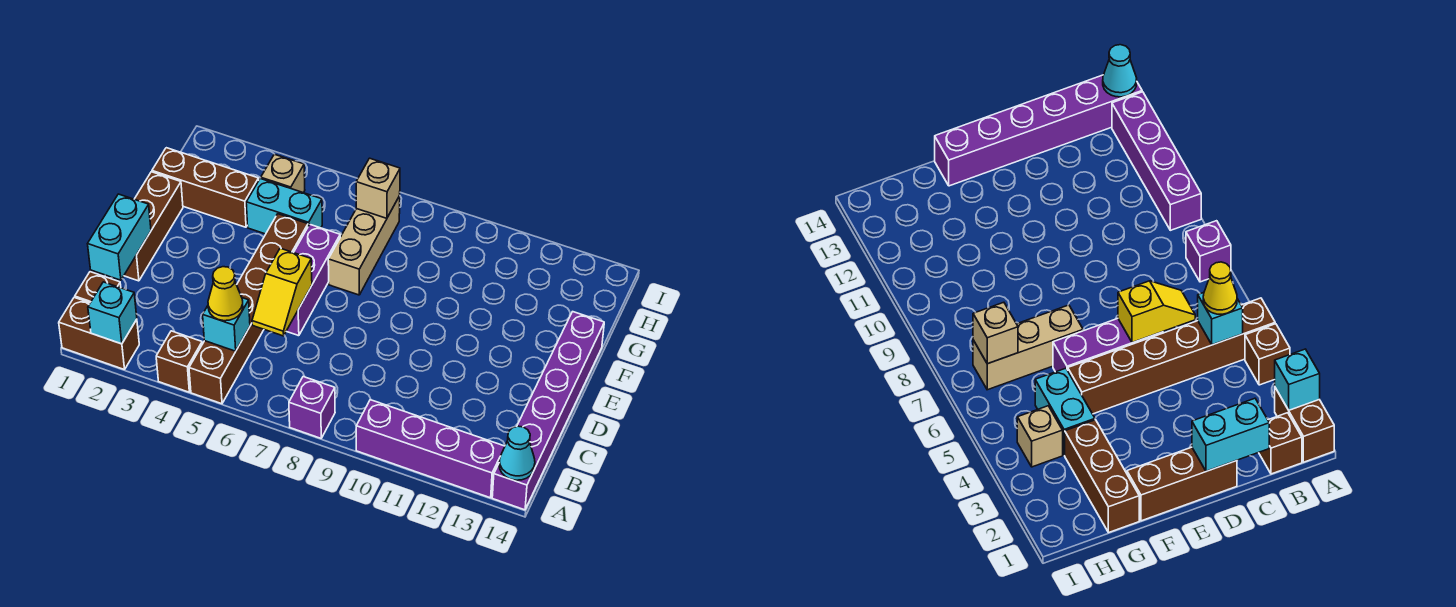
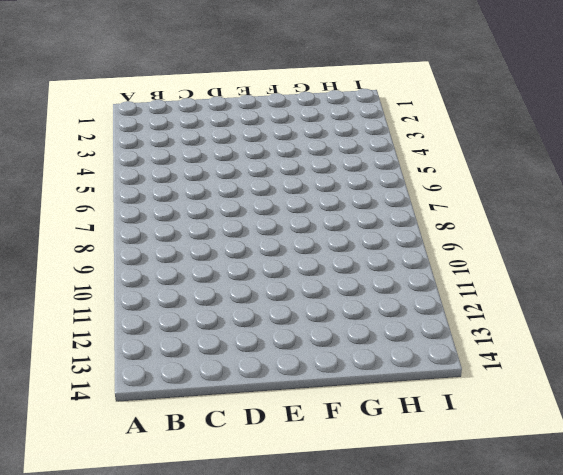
none -> brown brick A1:A2 level 1
none -> brown brick A4 level 1
none -> brown brick A5:F5 level 1

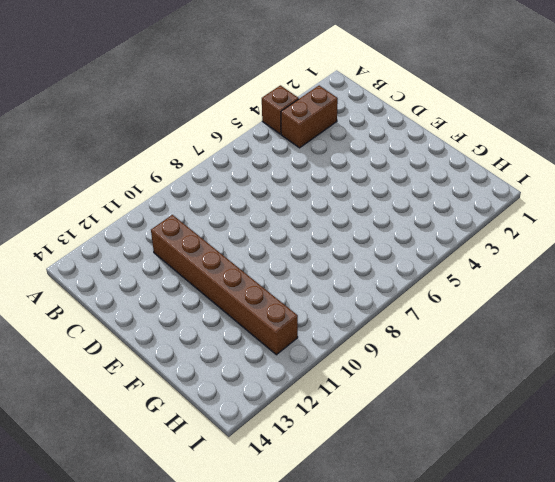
brown brick B3:B4 level 1 -> brown brick A1:A2 level 1
brown brick C11:H11 level 1 -> brown brick A5:F5 level 1
none -> purple brick A8 level 1
none -> purple brick A10:A13 level 1
none -> purple brick A14:F14 level 1

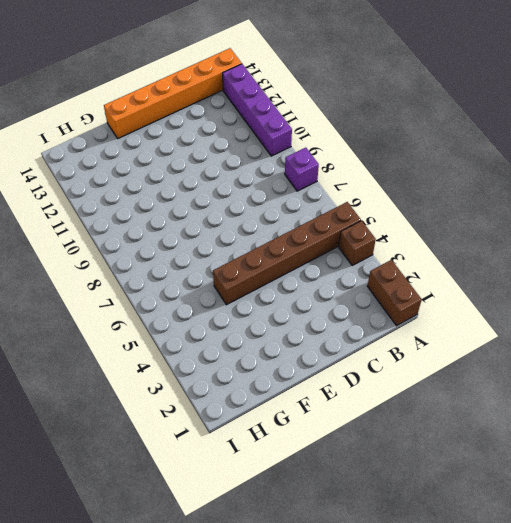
orange brick A14:F14 level 1 -> purple brick A14:F14 level 1
none -> brown brick B1 level 1
none -> brown brick D1:F1 level 1
none -> purple brick D6:F6 level 1

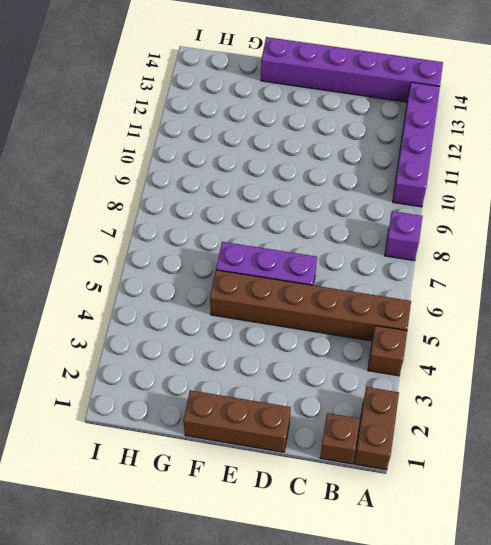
none -> tan brick F7:H7 level 1
none -> brown brick G1:G3 level 1
none -> cyan brick G4:G5 level 1

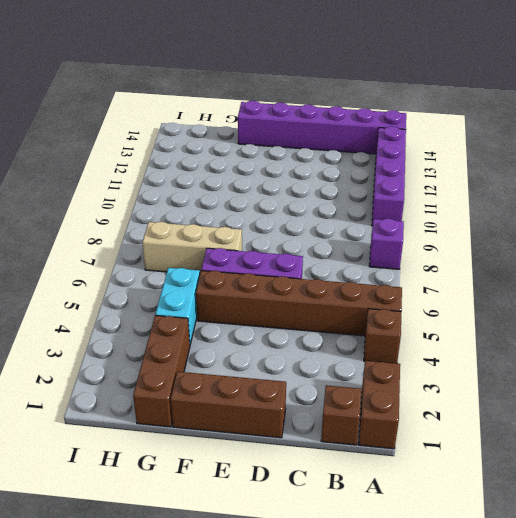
none -> tan brick H4 level 1
none -> cyan brick A2 level 2
none -> cyan cone A14 level 2

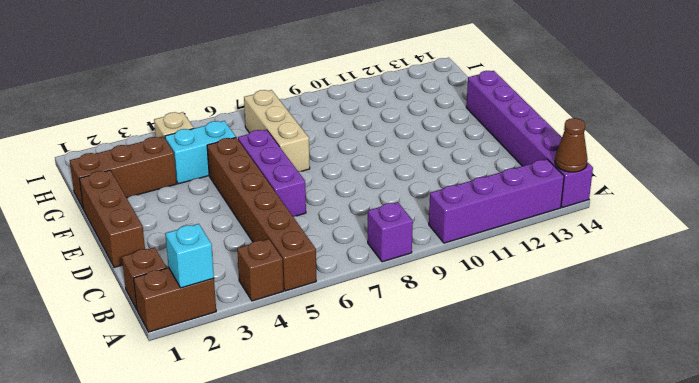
brown cone A14 level 2 -> cyan cone A14 level 2
none -> cyan brick B5 level 2
none -> cyan brick C1:D1 level 2
none -> yellow slope C6:D6 level 2 top D

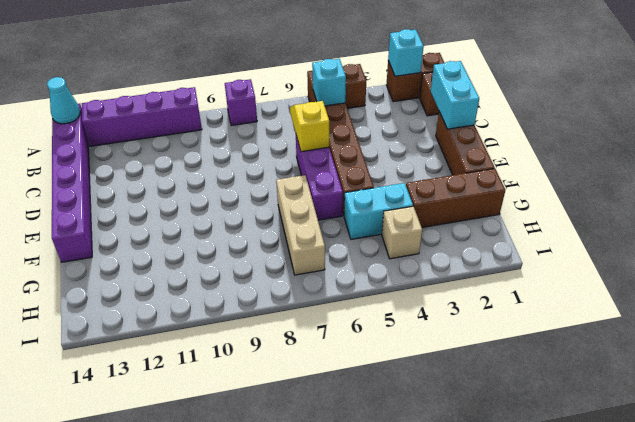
none -> tan brick H7 level 2
none -> yellow cone B5 level 3

